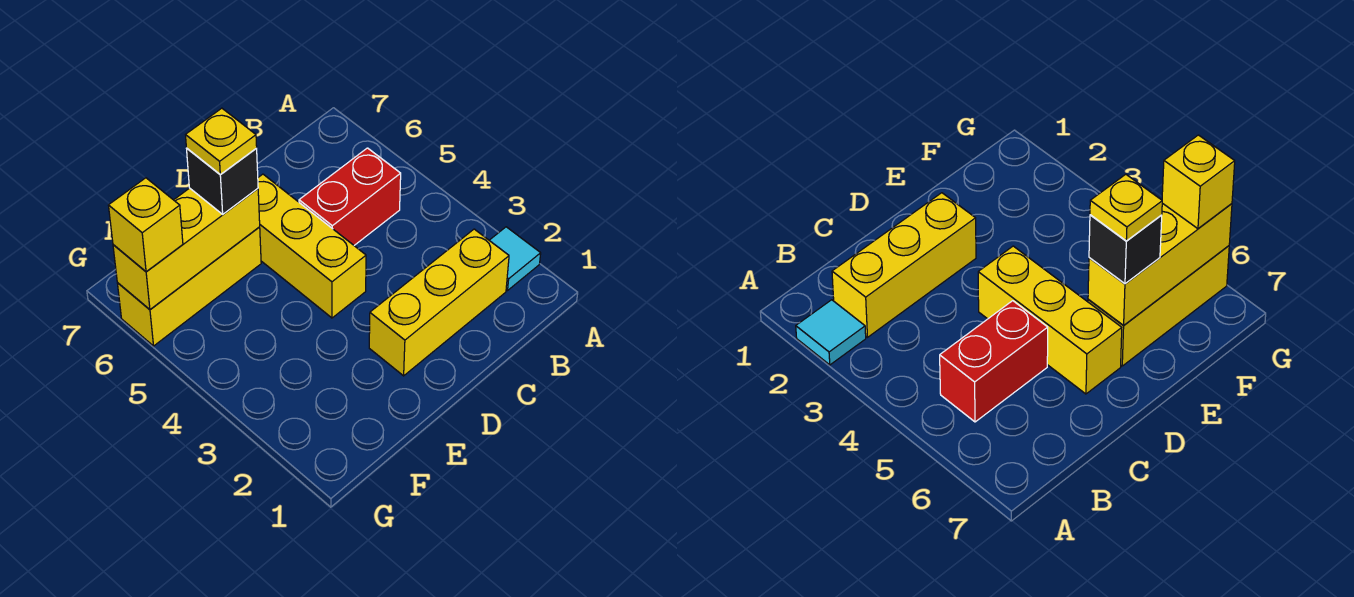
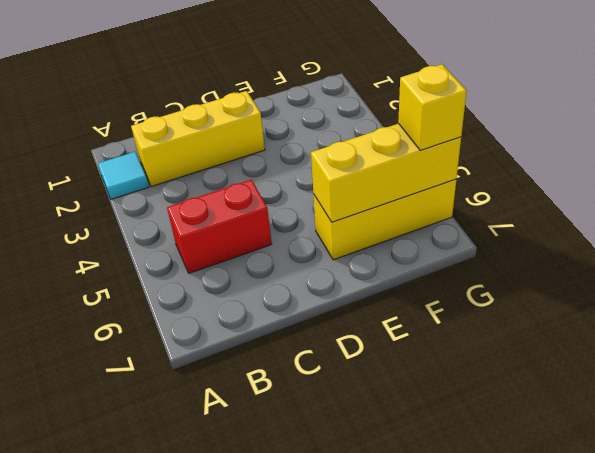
none -> yellow brick D4:D6 level 1
none -> black brick E6 level 3

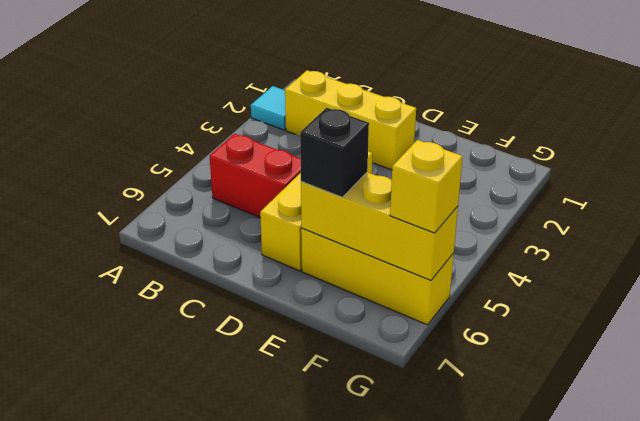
none -> yellow plate E6 level 4

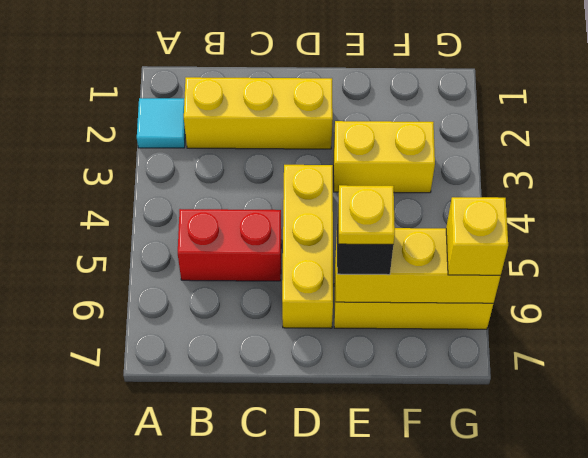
yellow brick E3:F3 level 1 -> none

